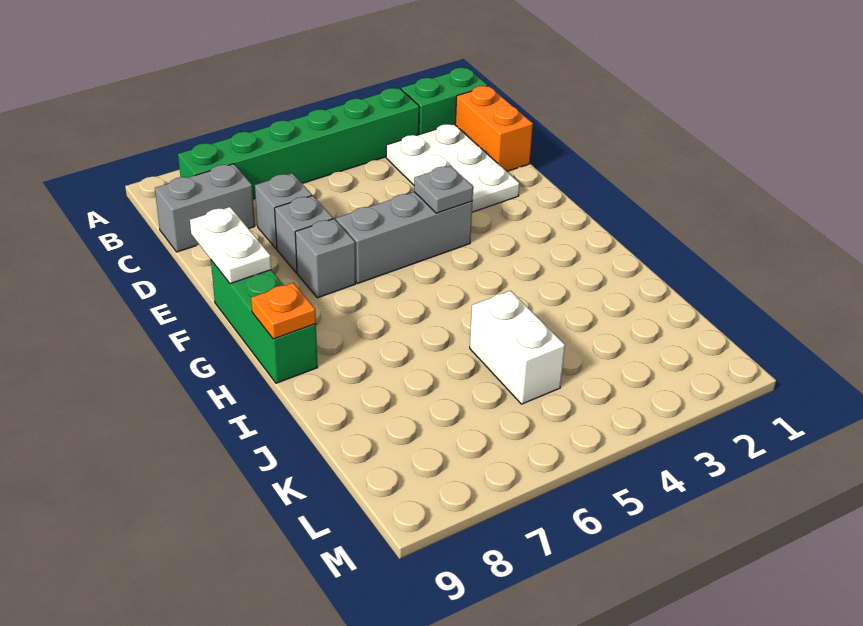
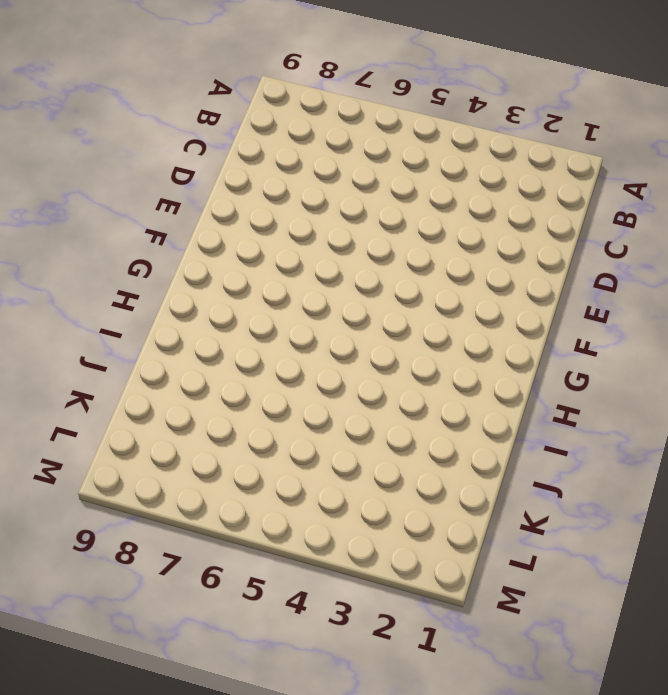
none -> green brick B1:B2 level 1
none -> green brick B3:B8 level 1
none -> orange brick C1:D1 level 1

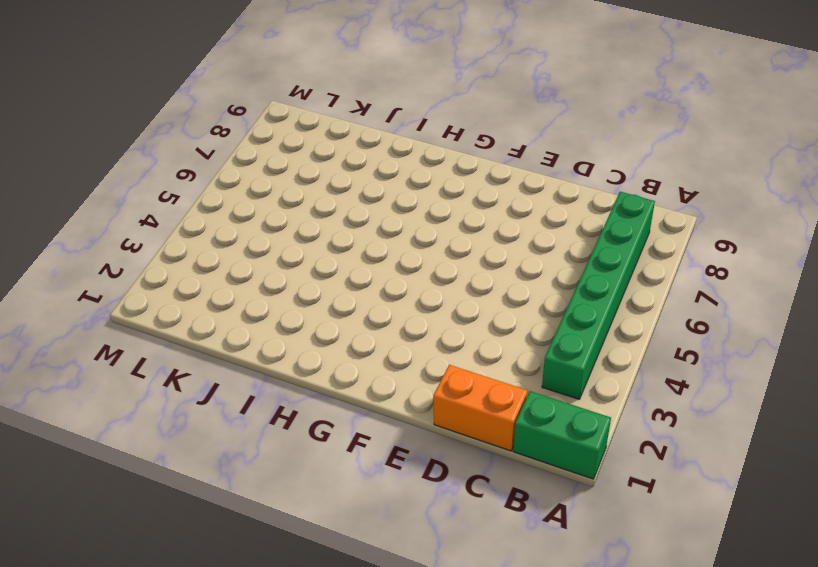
green brick A1:B1 level 1 -> green brick B1:B2 level 1
none -> white plate C2:E3 level 1
none -> grey brick C8:C9 level 1
none -> grey brick D7 level 1

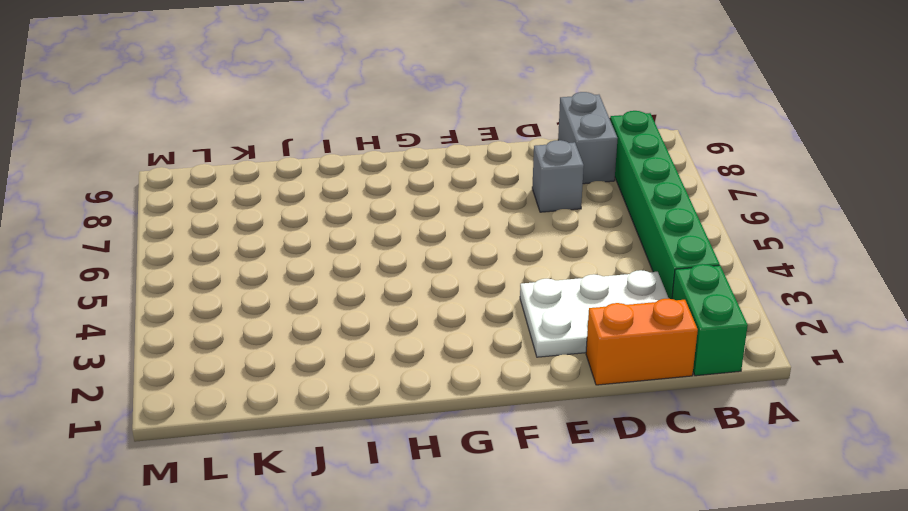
none -> grey brick E7 level 1
none -> grey brick F4:F6 level 1
none -> grey brick F7 level 1

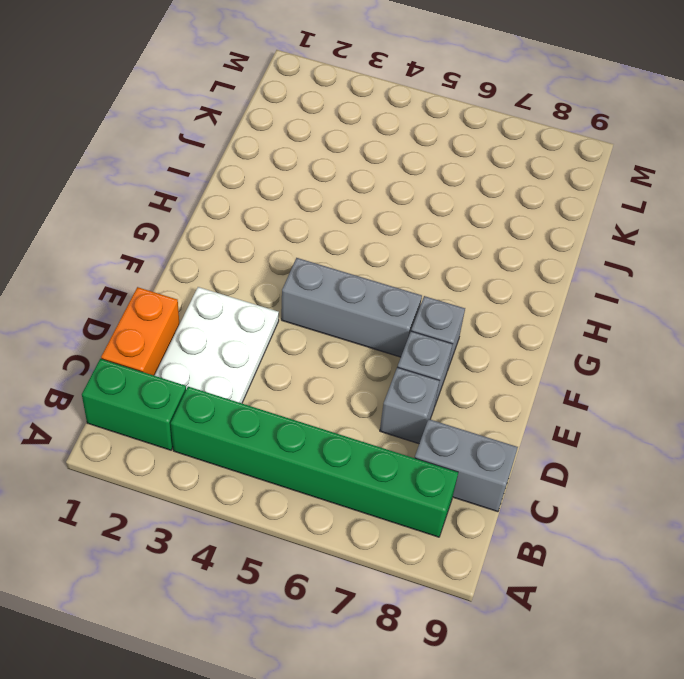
none -> green brick F9:H9 level 1
none -> white brick J5:K5 level 1
none -> white plate E9:F9 level 2

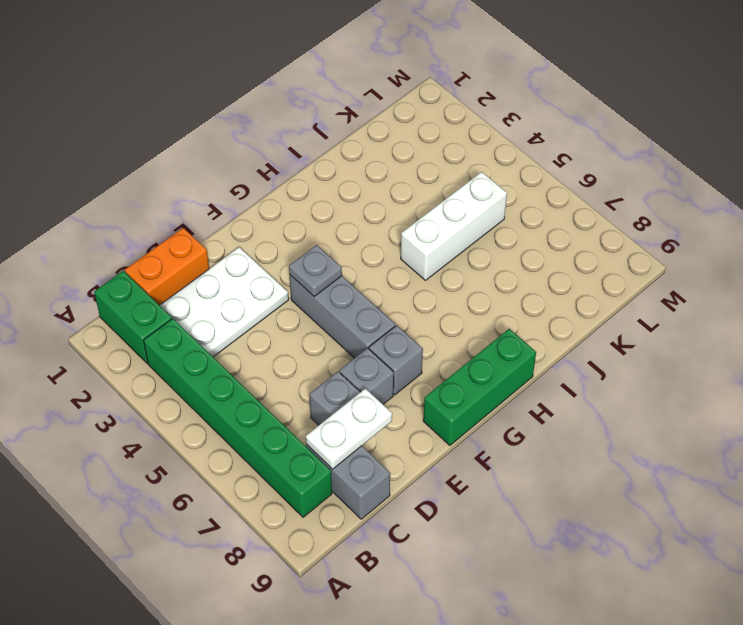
white plate C8:D8 level 2 -> white plate E9:F9 level 2
white brick I5:K5 level 1 -> white brick J5:K5 level 1
none -> orange plate H9 level 2

